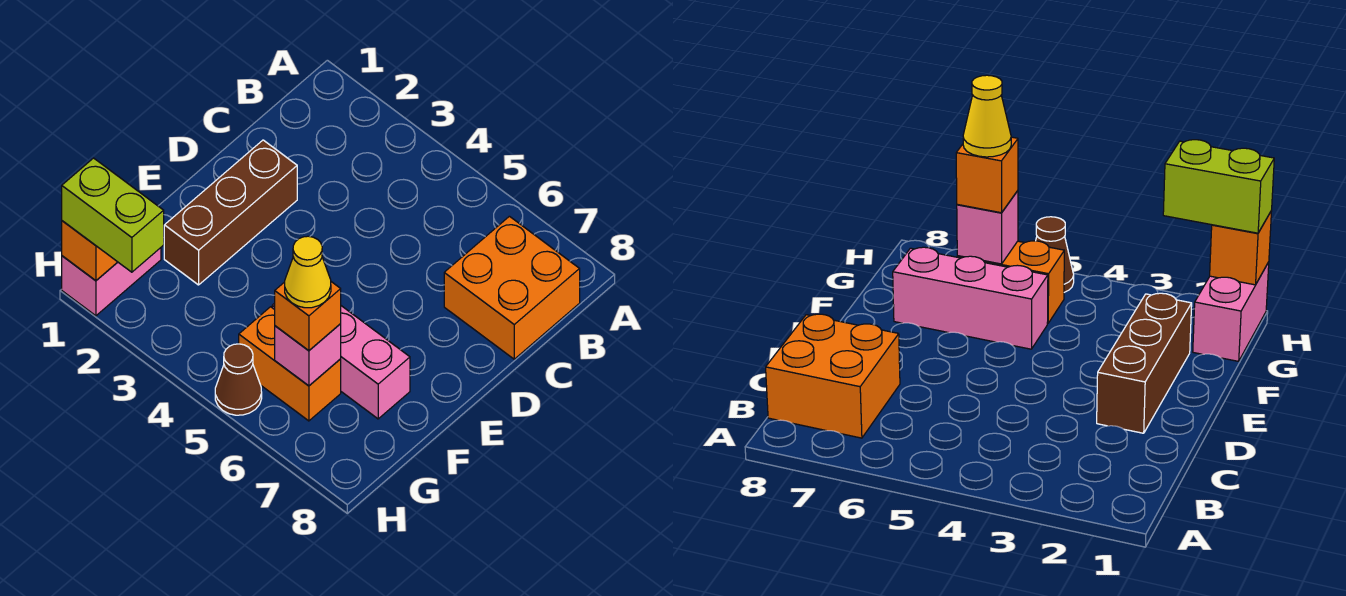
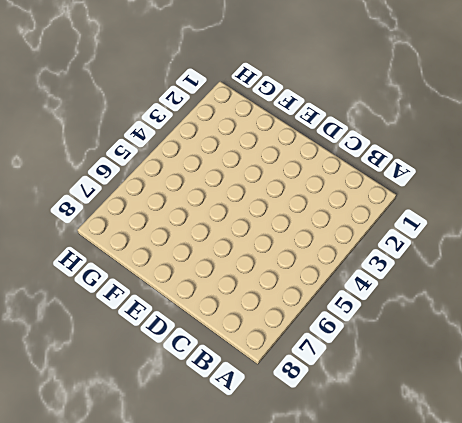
none -> orange brick B7:C8 level 1
none -> brown brick D2:F2 level 1

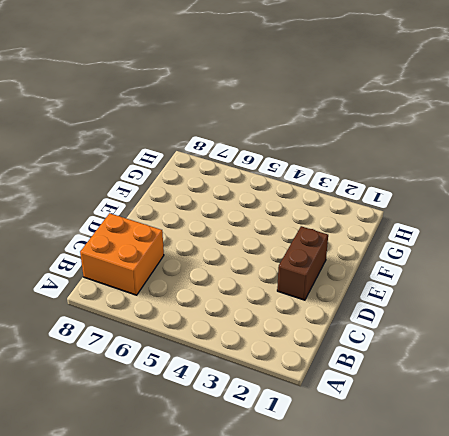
brown brick D2:E2 level 1 -> brown brick D2:F2 level 1
none -> pink brick F5:F7 level 1
none -> pink brick G1:H1 level 1

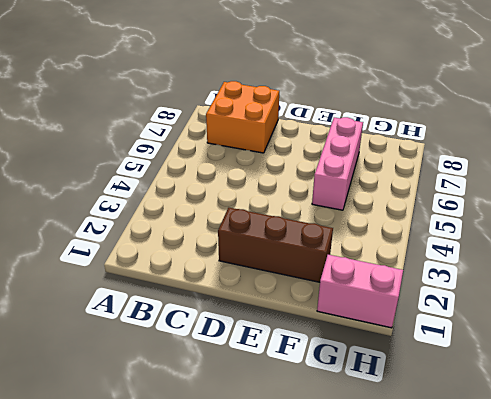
none -> orange brick G5:G6 level 1
none -> brown cone H5 level 1

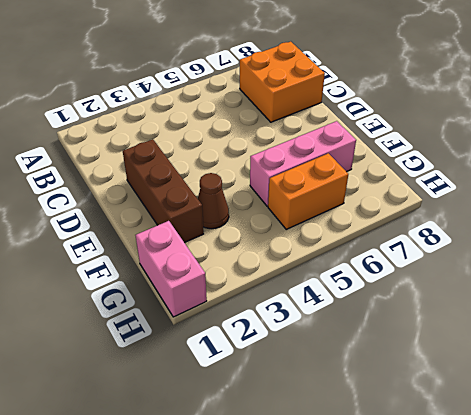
brown cone F3 level 1 -> brown cone H5 level 1
none -> pink brick G6 level 2
none -> orange brick H1 level 2

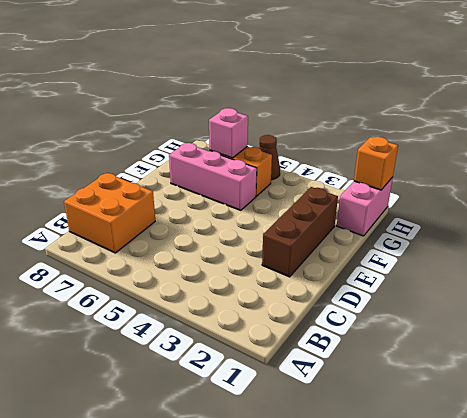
none -> orange brick G6 level 3
none -> lime brick H1:H2 level 3

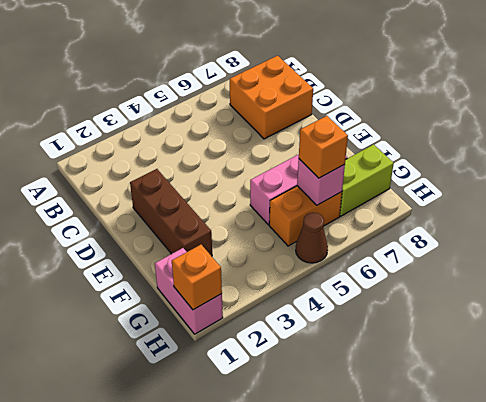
lime brick G7:G8 level 1 -> lime brick H1:H2 level 3
none -> yellow cone G6 level 4

